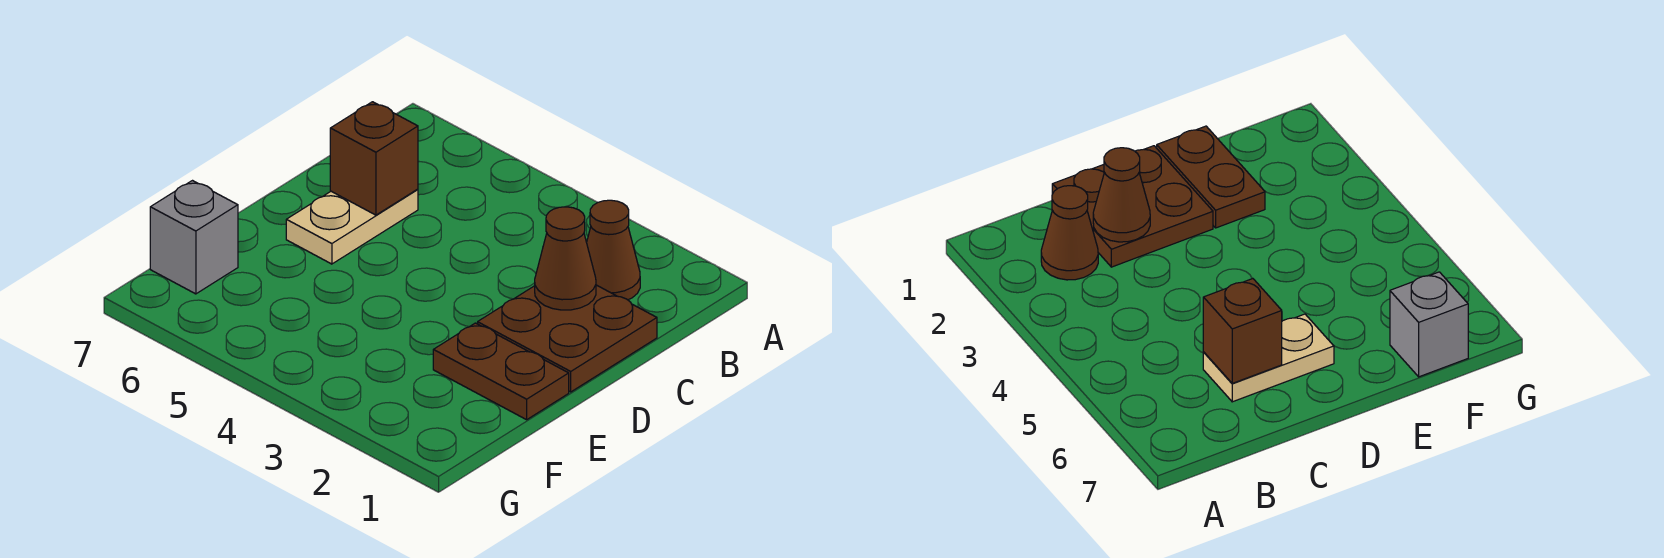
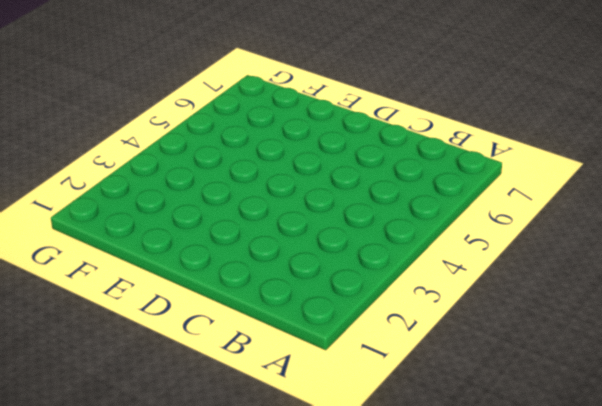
none -> brown cone B2 level 1
none -> brown plate C1:D2 level 1

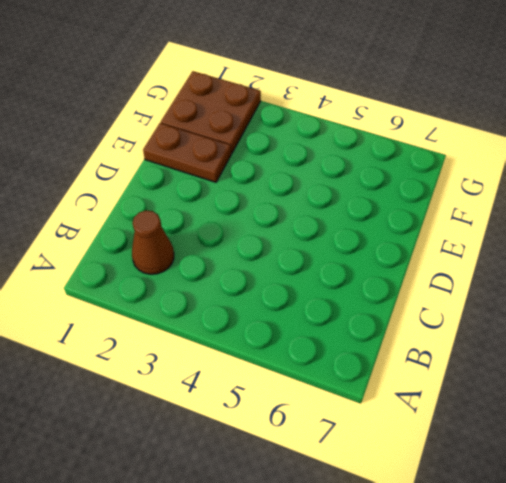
brown plate F1:G2 level 1 -> brown plate C1:D2 level 1
none -> tan plate C6:D6 level 1
none -> grey brick F7 level 1

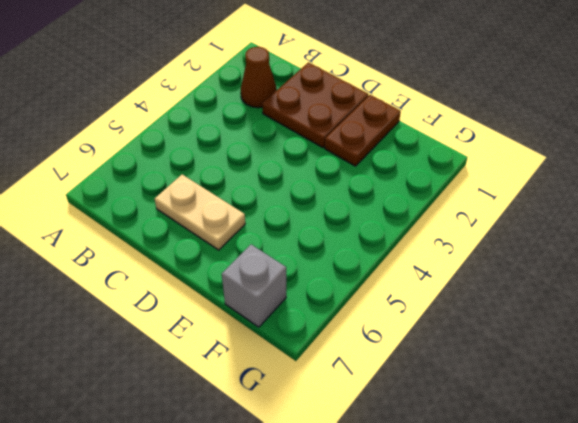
none -> brown cone C2 level 2
none -> brown brick C6 level 2

